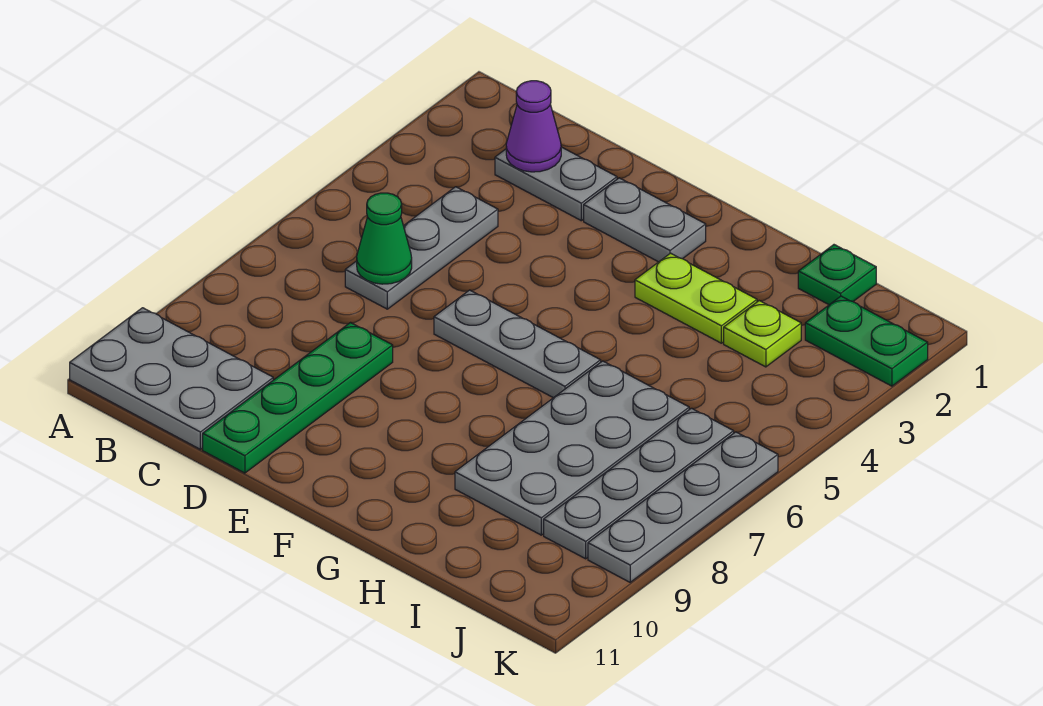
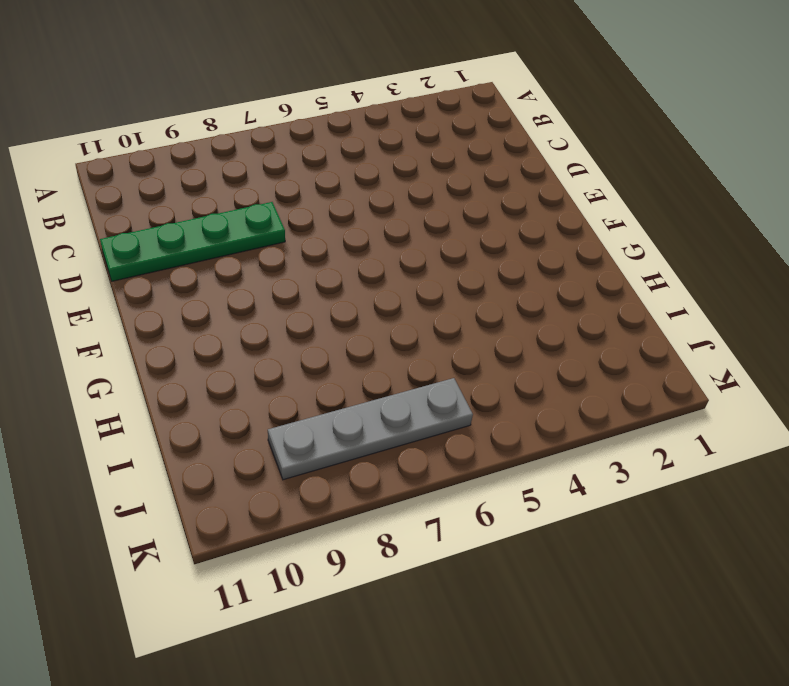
none -> grey plate A10:C11 level 1
none -> grey plate C2:D2 level 1
none -> grey plate C4:C6 level 1

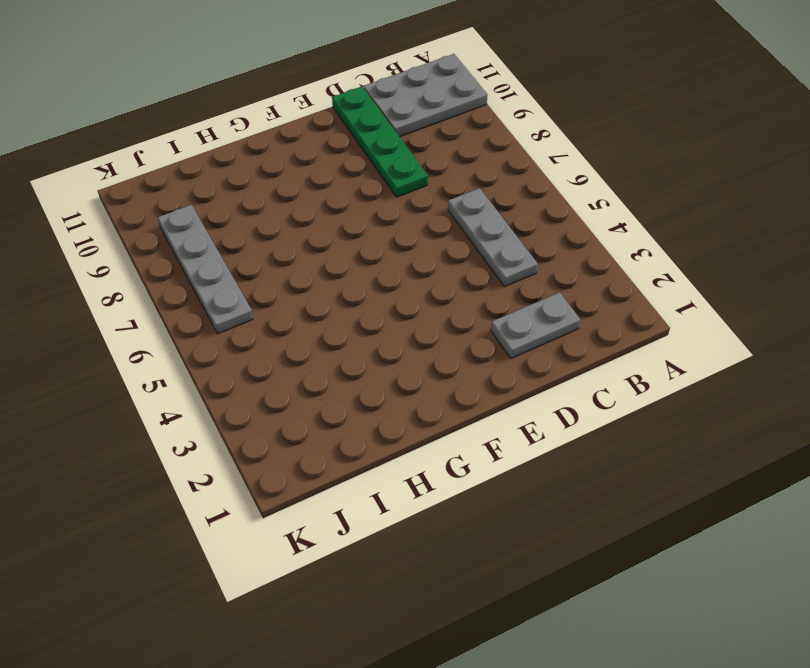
none -> grey plate E2:F2 level 1
none -> grey plate E6:G6 level 1
none -> lime plate G3:H3 level 1

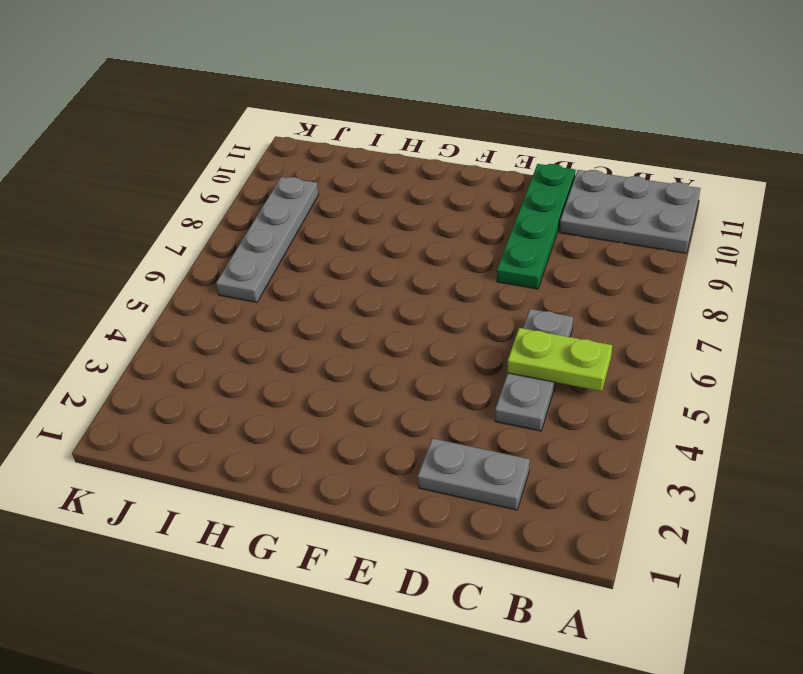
lime plate B5:C5 level 2 -> lime plate G3:H3 level 1
none -> grey plate E2:F2 level 1
none -> grey plate E6:G6 level 1
none -> grey plate H6:I9 level 1

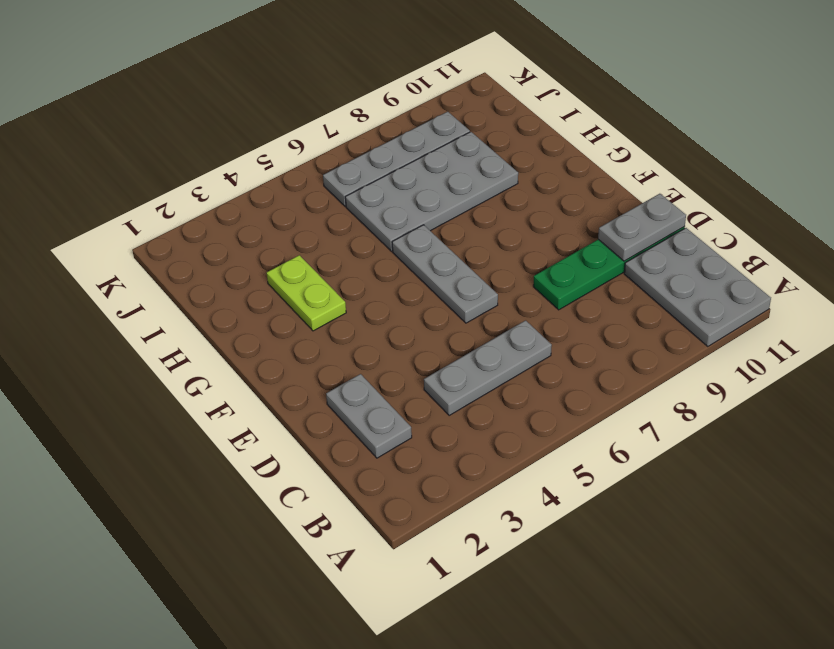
grey plate D10:D11 level 2 -> grey plate E2:F2 level 1
none -> green plate I1 level 1
none -> lime plate I3 level 1
none -> green plate J2:K2 level 1

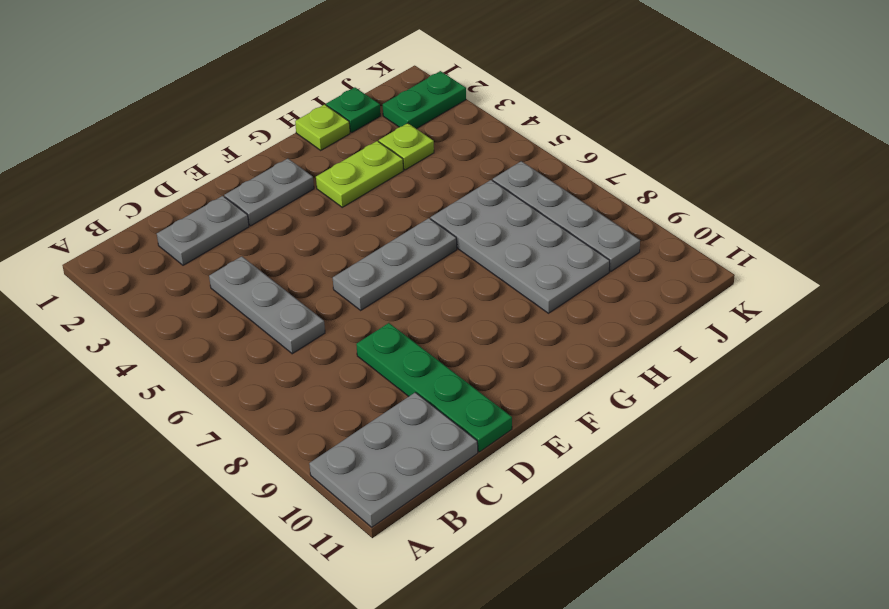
lime plate H1 level 1 -> none
none -> grey plate K6:K9 level 1
none -> purple cone C2 level 2
none -> green cone C6 level 2

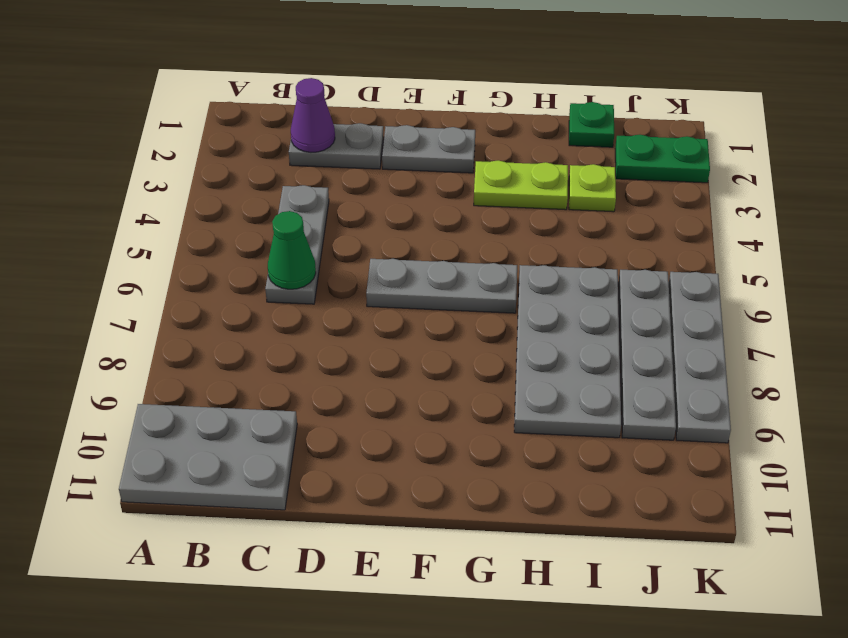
none -> green plate D8:D11 level 1

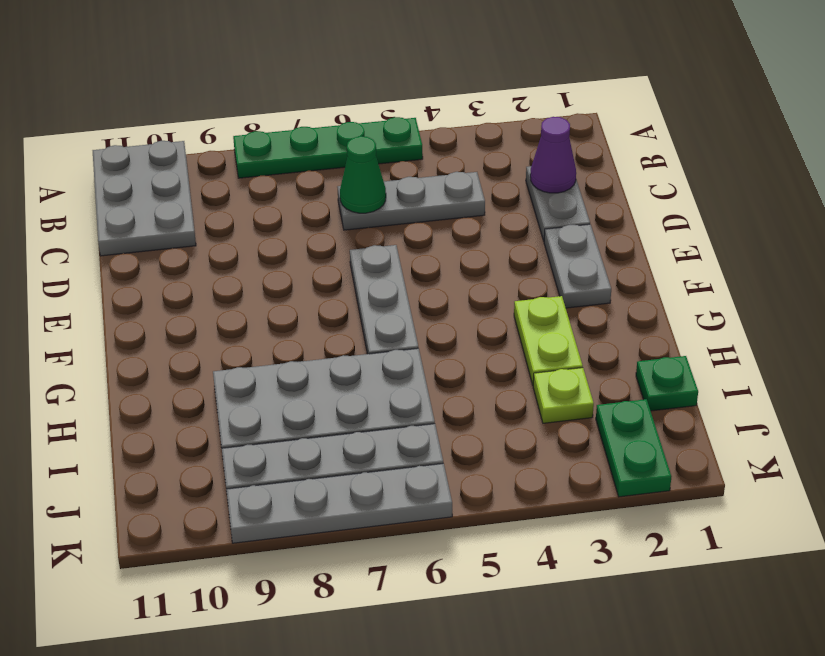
green plate A5:A8 level 1 -> green plate D8:D11 level 1

